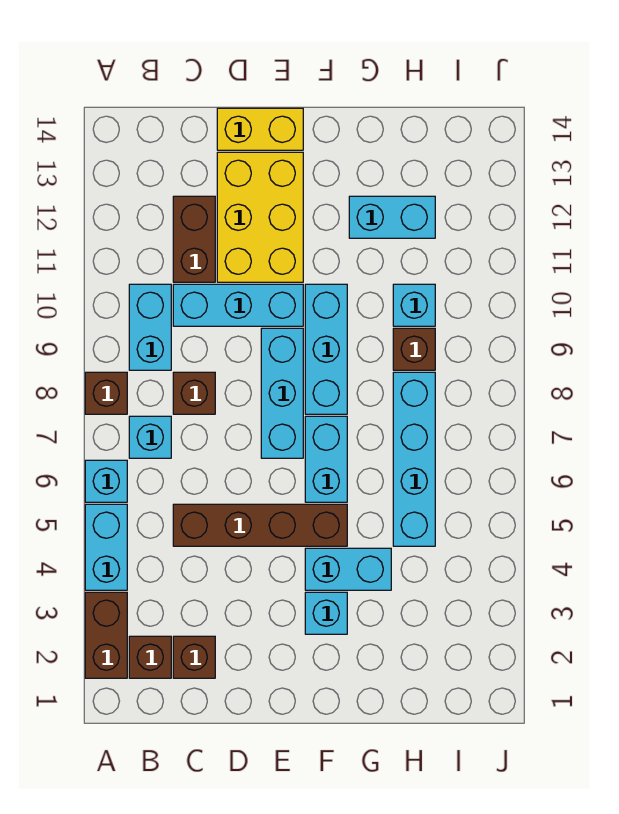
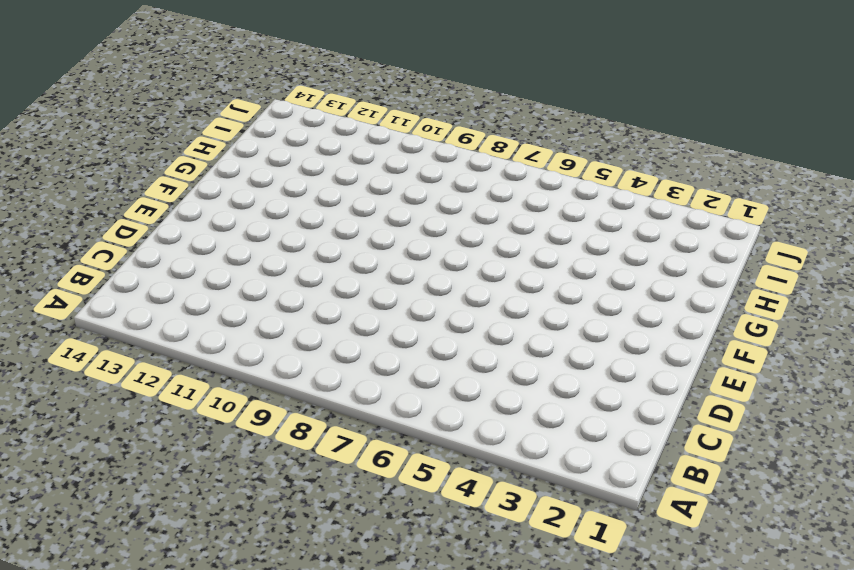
none -> brown brick A2:A3 level 1
none -> cyan brick A4:A5 level 1
none -> cyan brick A6 level 1

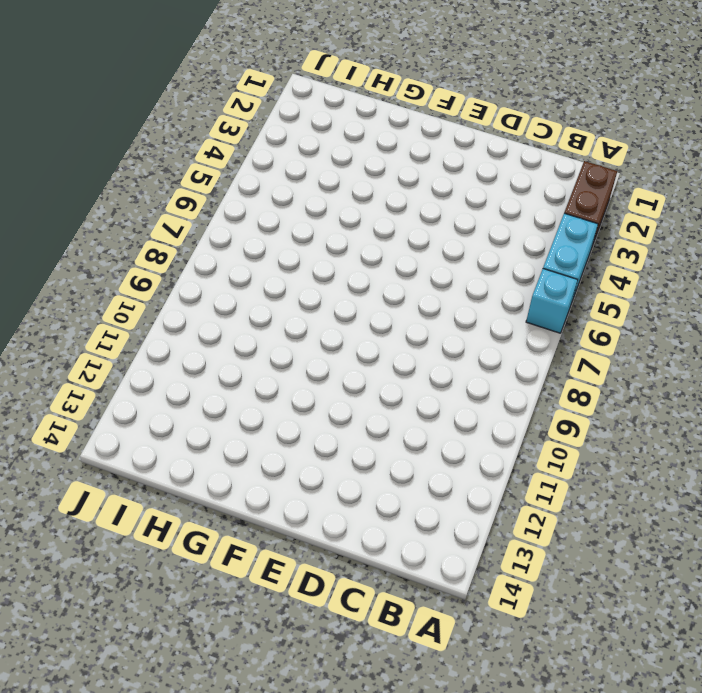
none -> brown brick A8 level 1
none -> brown brick B2 level 1
none -> cyan brick B7 level 1

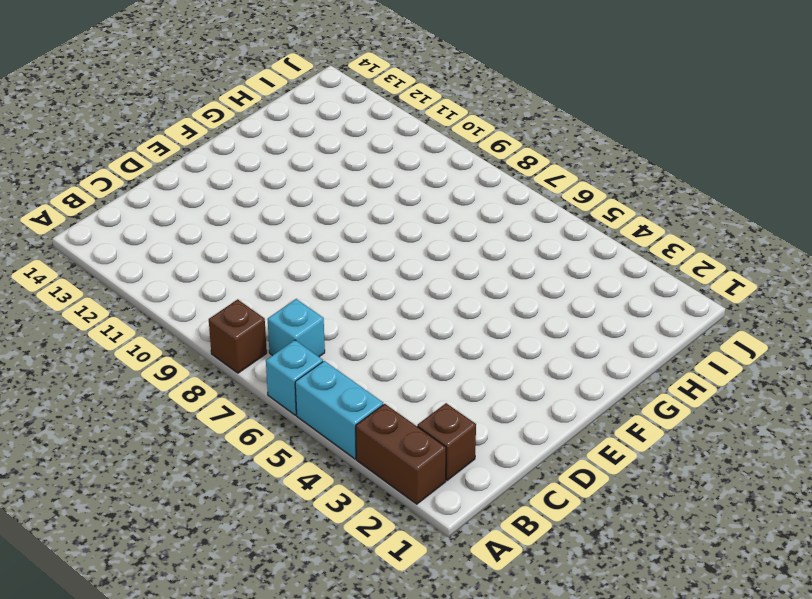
none -> cyan brick B9:B10 level 1
none -> brown brick C2 level 1
none -> brown brick C5:F5 level 1

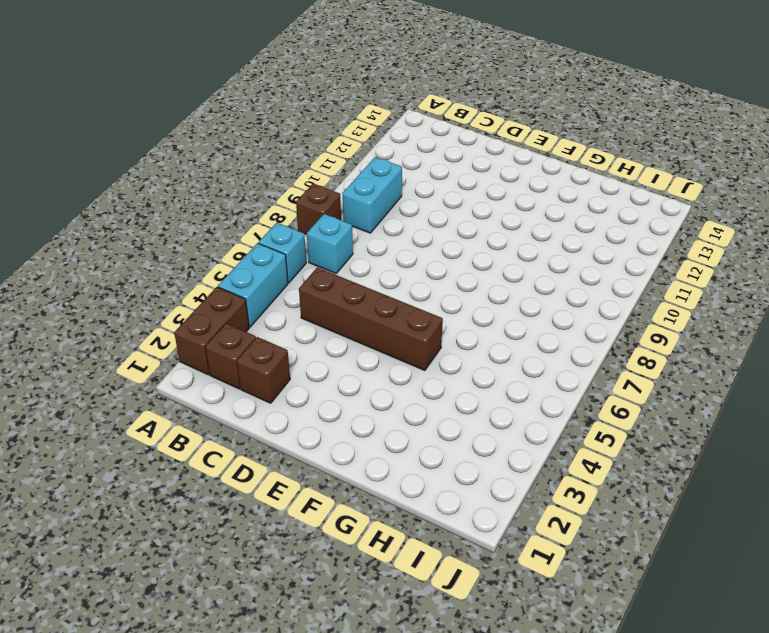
none -> brown brick C8 level 1
none -> cyan brick C10:E10 level 1
none -> brown brick C11:C12 level 1

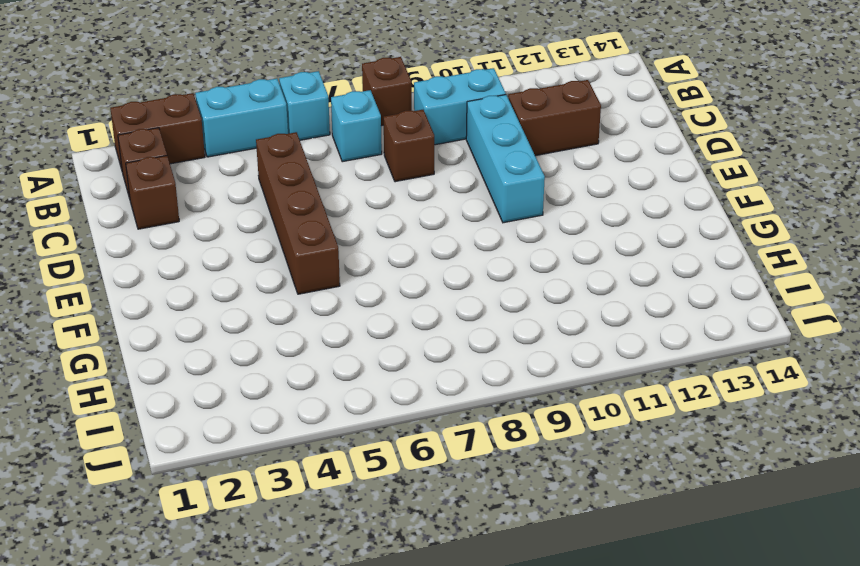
none -> yellow brick D11:E13 level 1
none -> yellow brick D14:E14 level 1
none -> cyan brick E7:E9 level 1

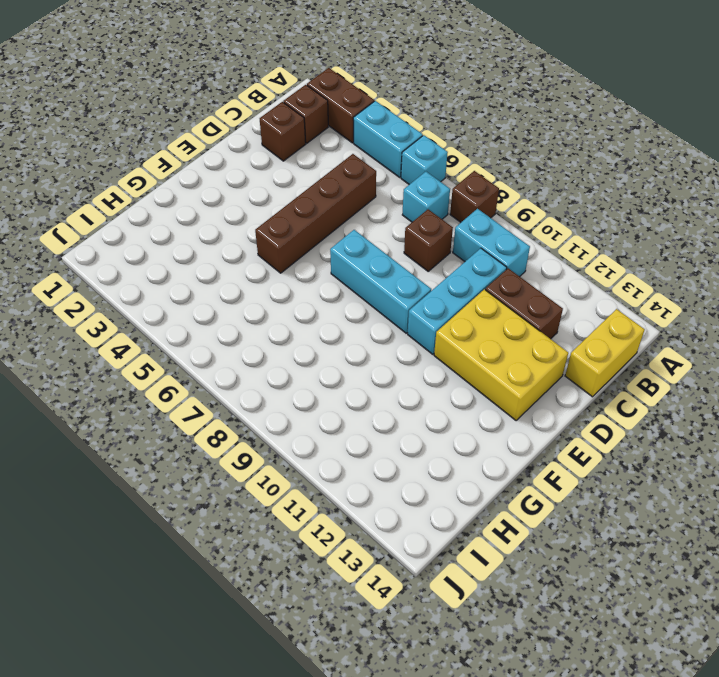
yellow brick B14:C14 level 1 -> yellow brick D14:E14 level 1
none -> cyan brick F3 level 1
none -> cyan brick F4:G4 level 1
none -> cyan brick F6:F7 level 1

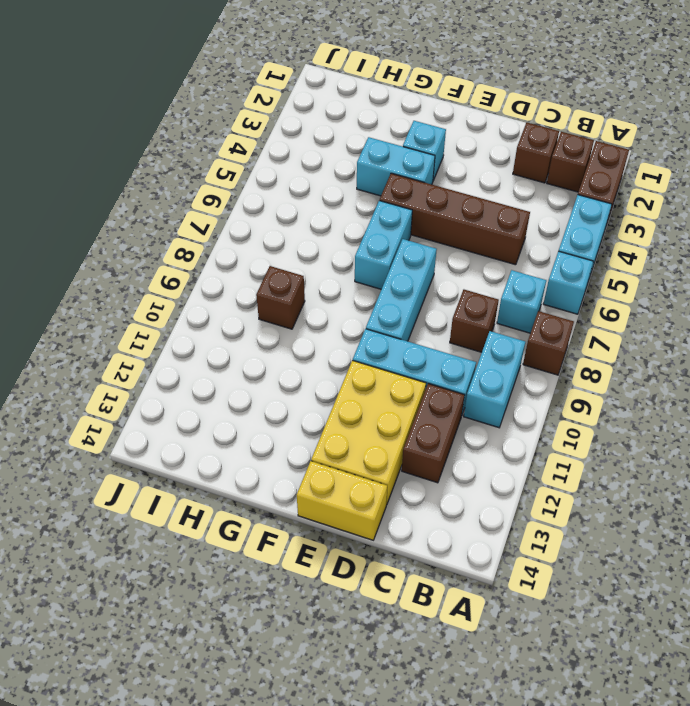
none -> cyan brick F8:F10 level 1
none -> cyan brick G12:H12 level 1
none -> cyan brick H5:H8 level 1

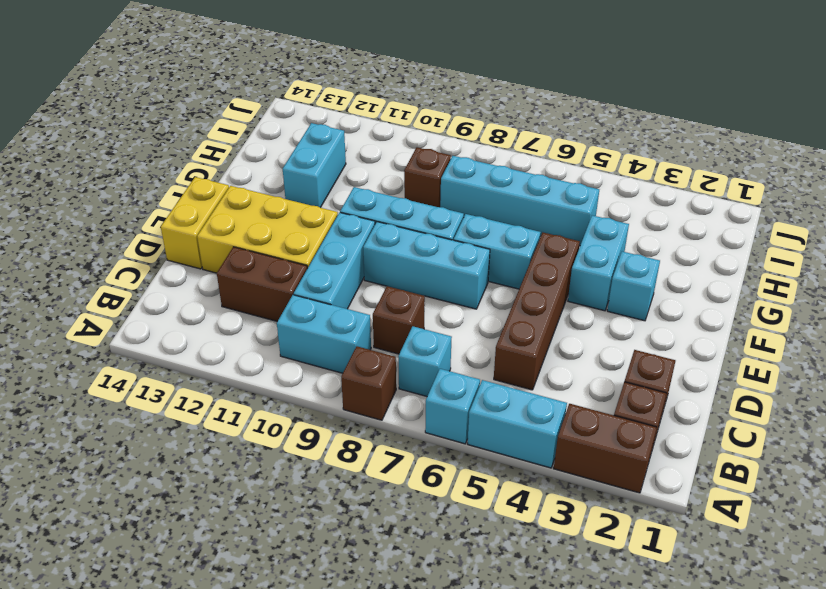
none -> cyan brick H10 level 1

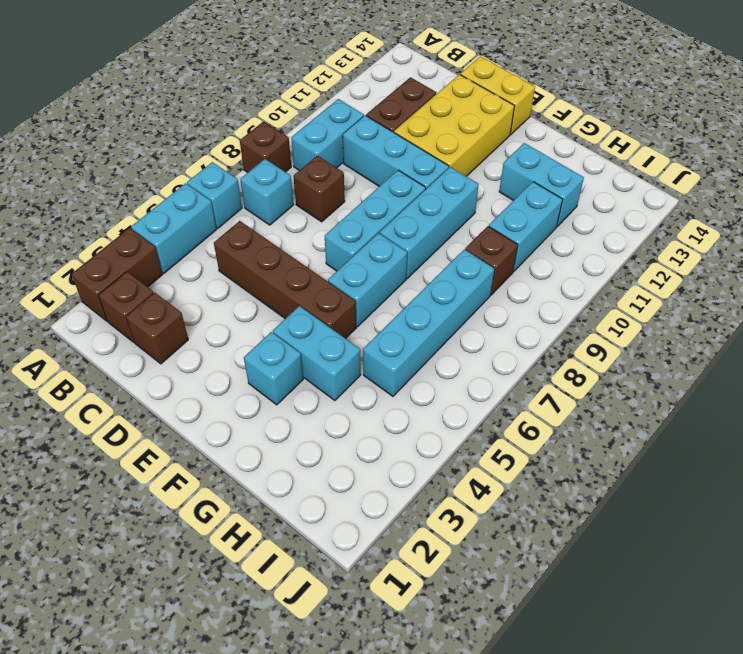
cyan brick H10:H11 level 1 -> cyan brick H10 level 1

